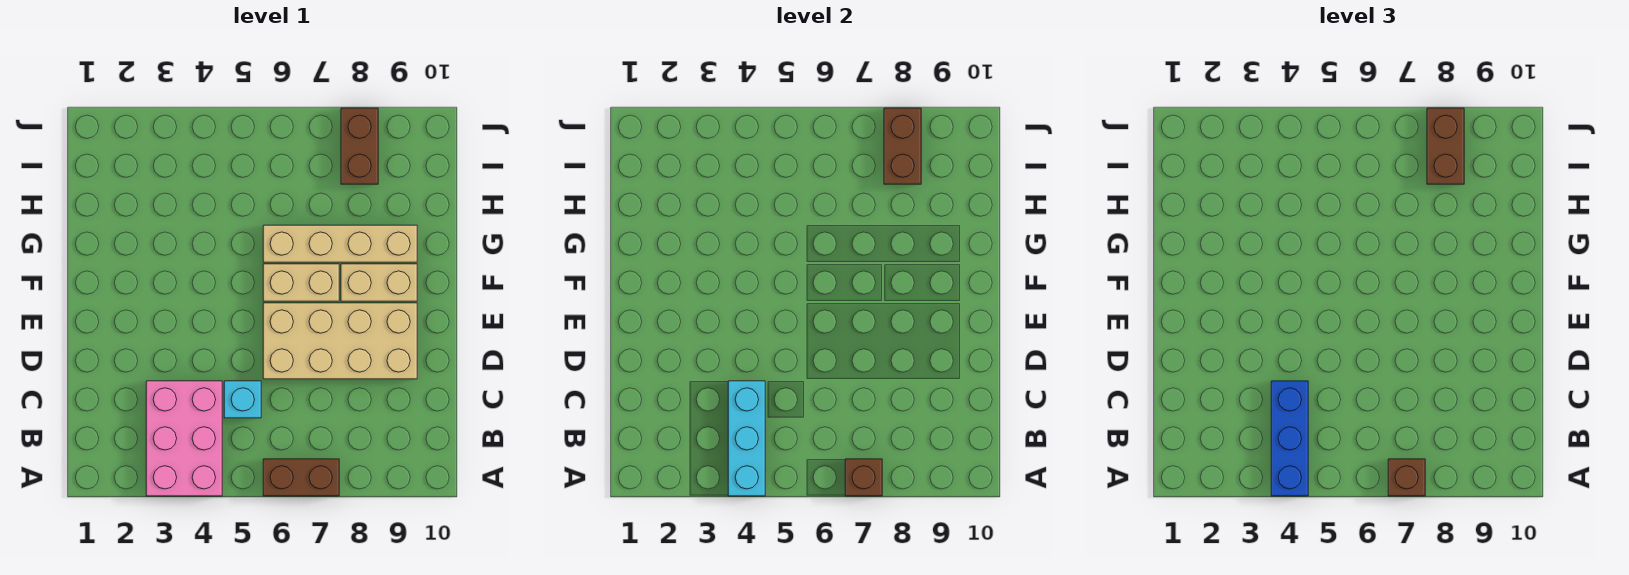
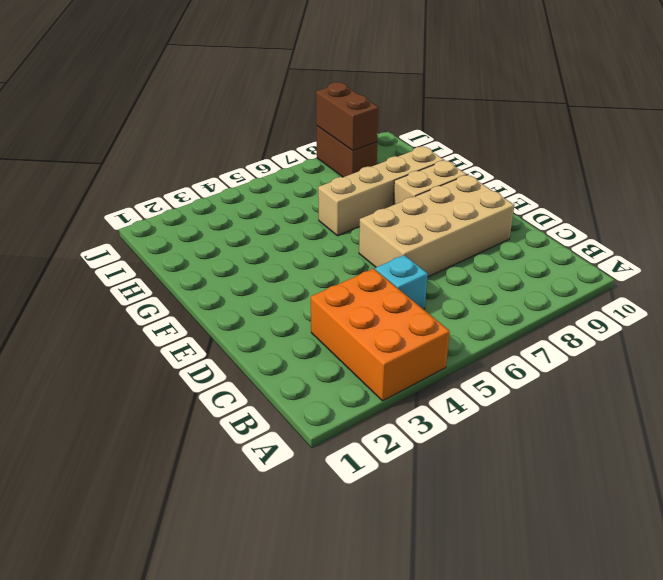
orange brick A3:C4 level 1 -> pink brick A3:C4 level 1
none -> brown brick A6:A7 level 1
none -> tan brick F6:F7 level 1
none -> cyan brick A4:C4 level 2

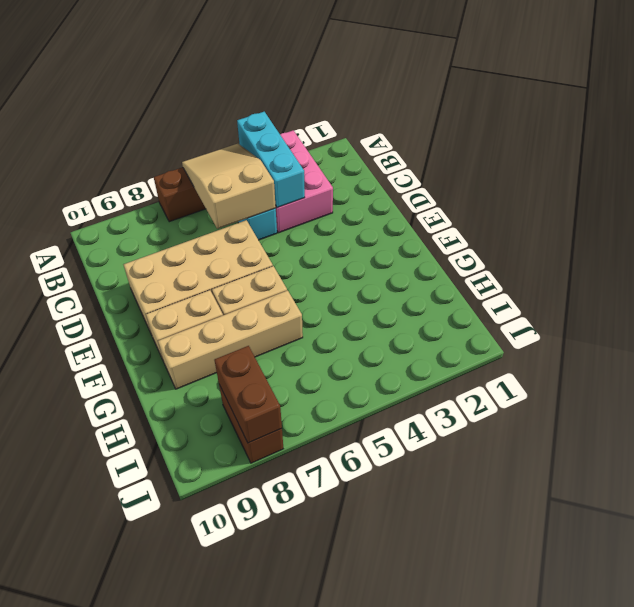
tan slope A5:C6 level 2 top C -> none
none -> brown brick A7 level 2
none -> blue brick A4:C4 level 3
none -> brown brick A7 level 3

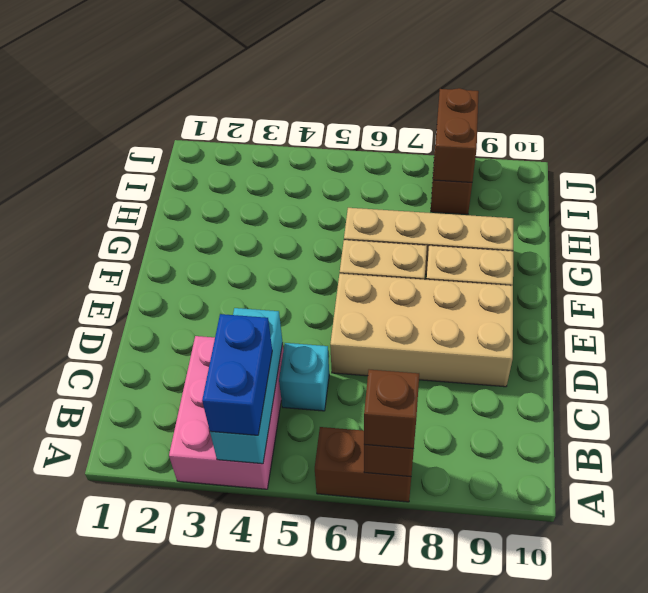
blue brick A4:B4 level 3 -> blue brick A4:C4 level 3
none -> brown brick I8:J8 level 3

